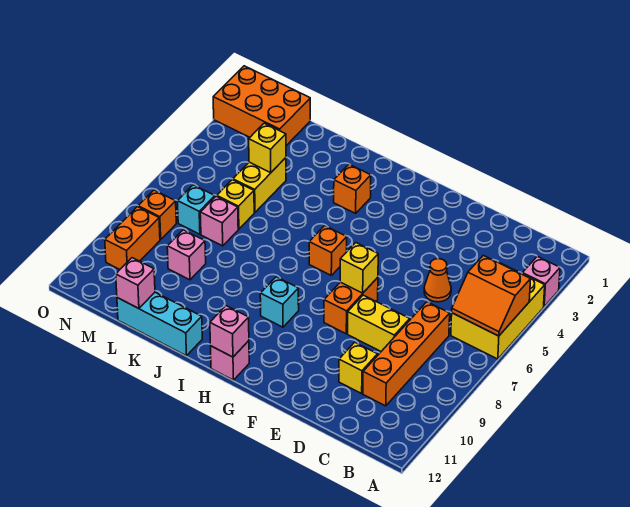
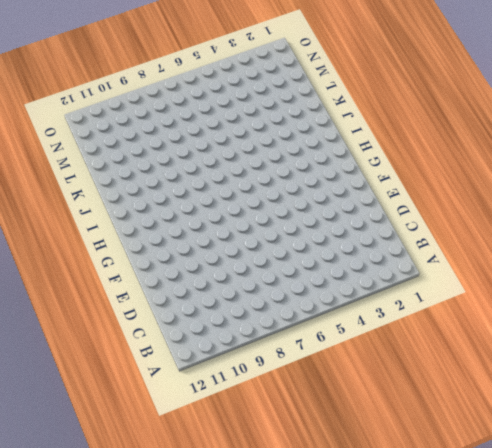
none -> pink brick A3 level 1
none -> yellow brick A4:B6 level 1
none -> orange brick C7:C10 level 1

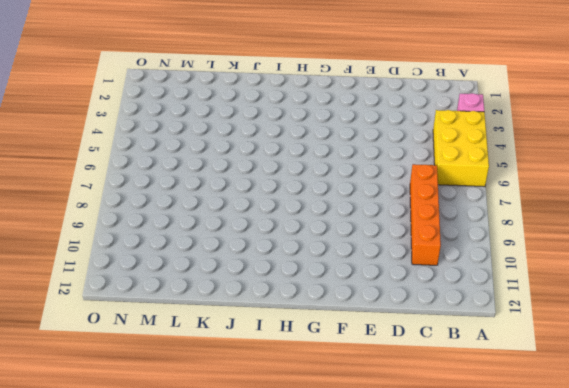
none -> orange cone D5 level 1
none -> yellow brick D8:E8 level 1
none -> yellow brick D10 level 1

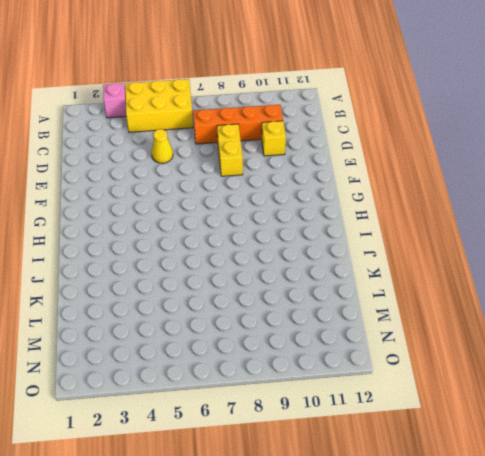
yellow cone D5 level 1 -> orange cone D5 level 1
none -> orange brick F7:F8 level 1
none -> orange brick H6 level 1
none -> cyan brick H9 level 1

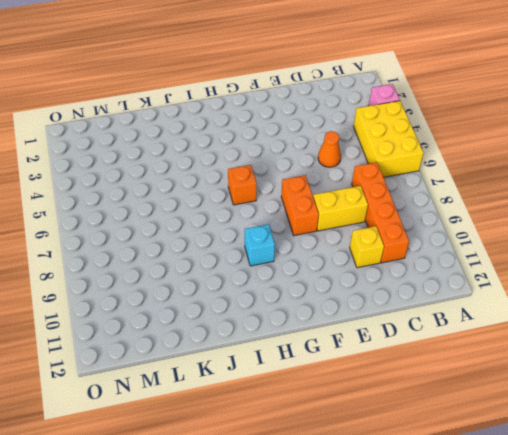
none -> pink brick H12 level 1
none -> orange brick I3 level 1
none -> cyan brick J12:L12 level 1

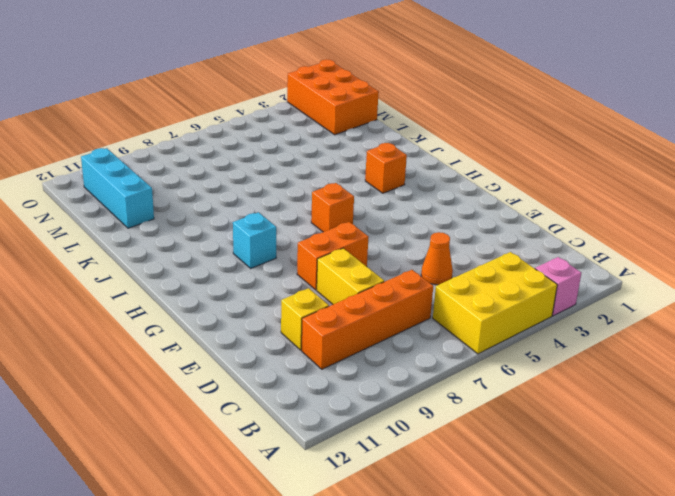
cyan brick L11:N11 level 1 -> cyan brick J12:L12 level 1
none -> pink brick H12 level 1
none -> yellow brick L4:L5 level 1
none -> yellow brick L6 level 1

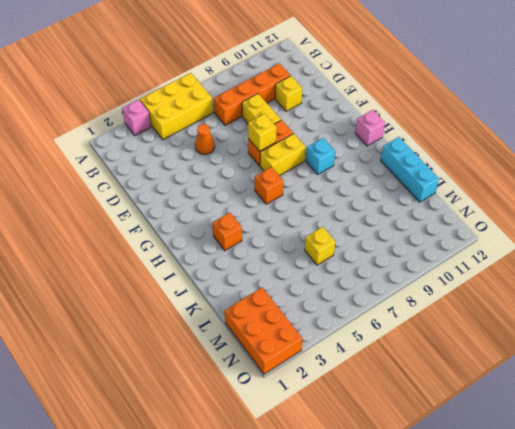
yellow brick G7:G8 level 1 -> yellow brick L4:L5 level 1
none -> pink brick L7 level 1
none -> pink brick L9 level 1
none -> cyan brick M7 level 1

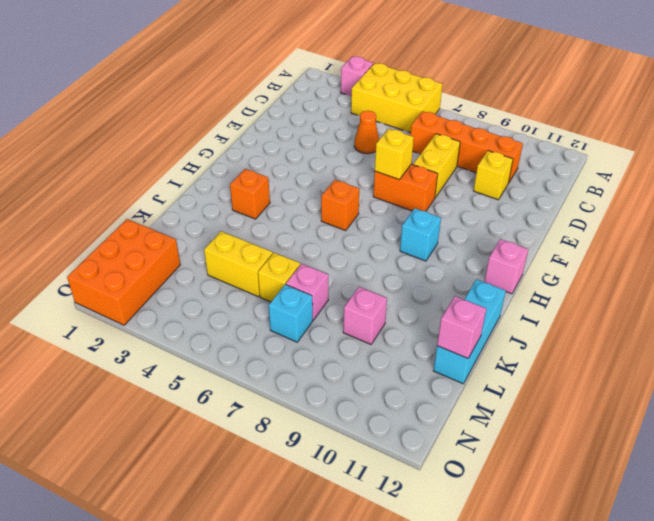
none -> orange brick N8 level 1
none -> orange brick N9:N10 level 1
none -> orange slope A5:B6 level 2 top 5

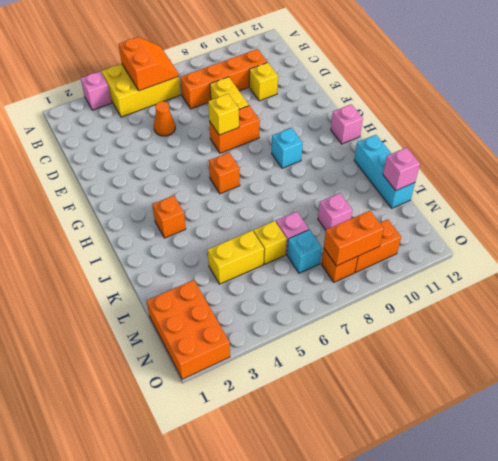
orange brick N8:N9 level 2 -> none
none -> pink brick H12 level 2
none -> yellow brick L4 level 2

